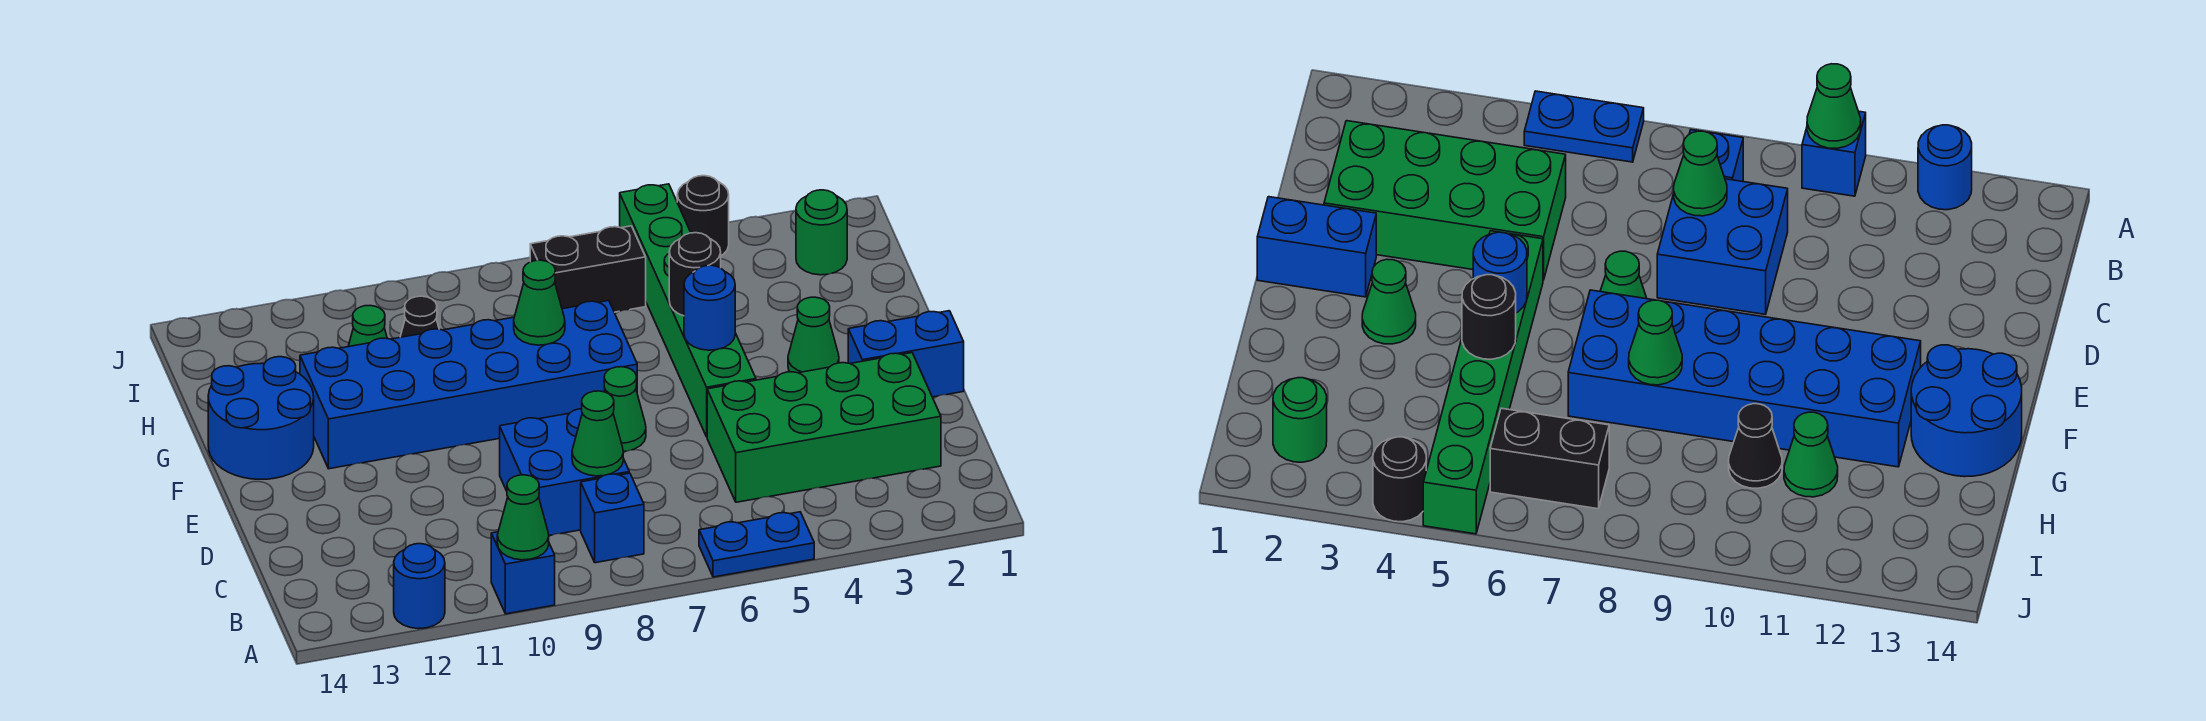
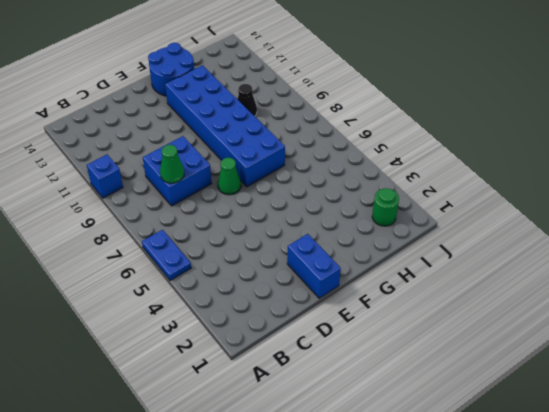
none -> blue round brick A12 level 1
none -> blue brick B8 level 1
none -> green brick C2:D5 level 1

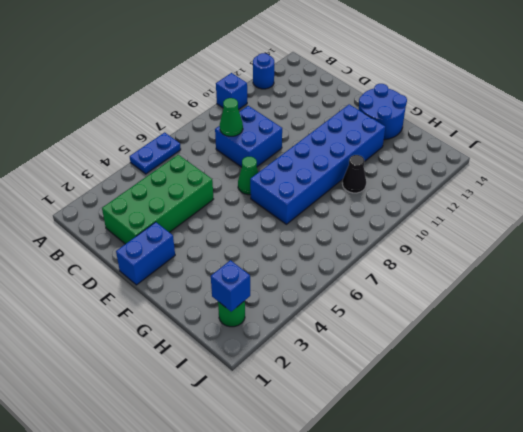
blue brick I2 level 2 -> blue brick B8 level 1
none -> green brick E5:J5 level 1
none -> green cone F3 level 1
none -> green cone H11 level 1

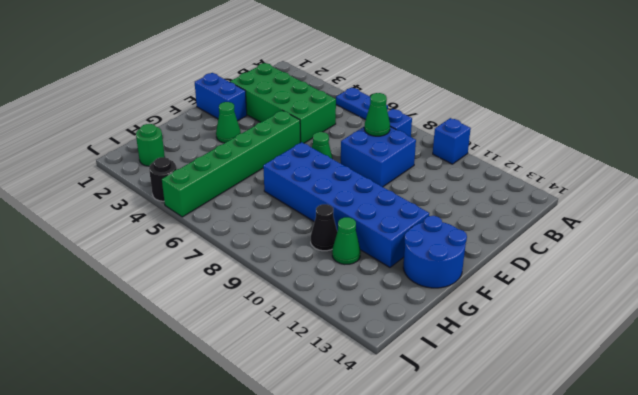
none -> blue round brick A12 level 1
none -> black brick I6:I7 level 1
none -> green cone A10 level 2

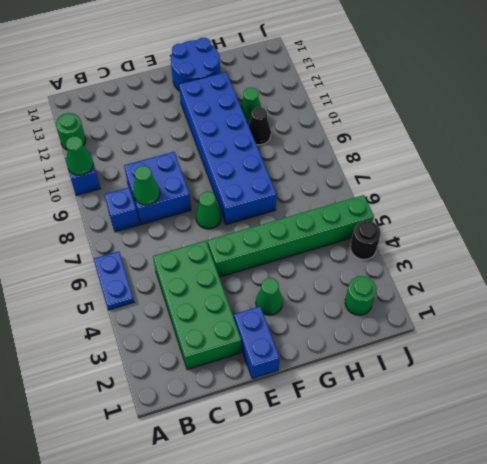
green round brick A12 level 1 -> blue round brick A12 level 1
none -> black brick I6:I7 level 1
none -> blue round brick F5 level 2
none -> black round brick G5 level 2

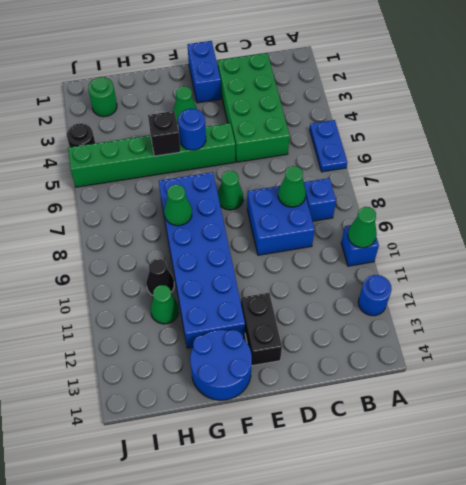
black brick E12:E13 level 1 -> black brick I6:I7 level 1
black brick G5 level 2 -> black round brick G5 level 2

